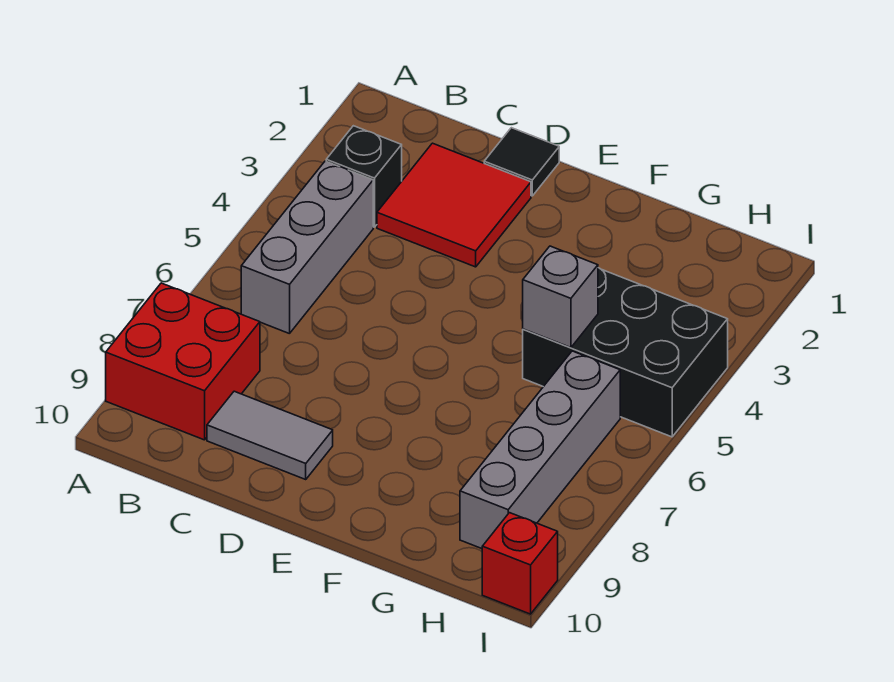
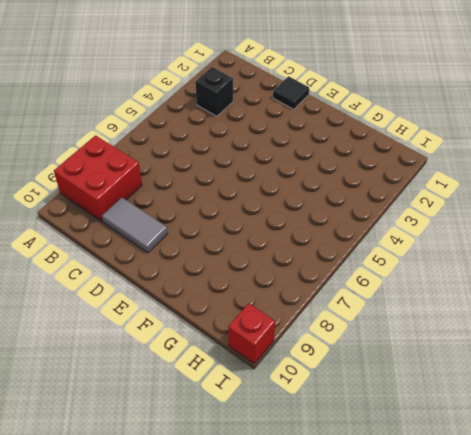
none -> grey brick B4:B6 level 1
none -> red tile C2:D3 level 1

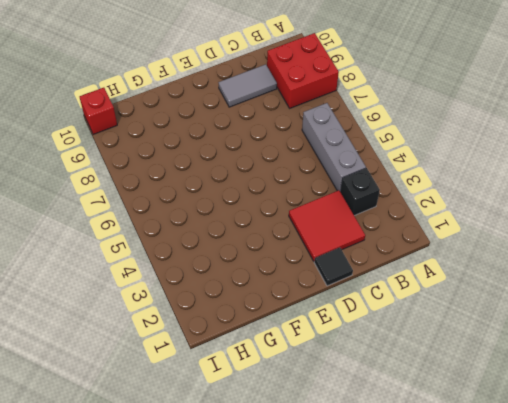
none -> black brick G4:I5 level 1
none -> grey brick H6:H9 level 1

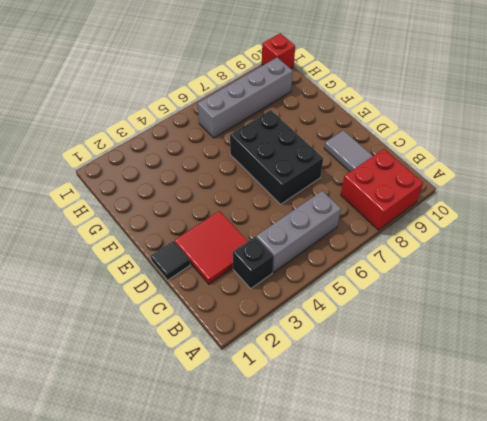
black brick D6:F7 level 1 -> black brick G4:I5 level 1
none -> grey brick G5 level 2

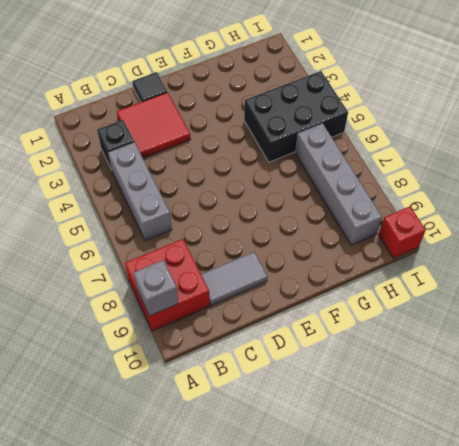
grey brick A9 level 2 -> grey brick G5 level 2

